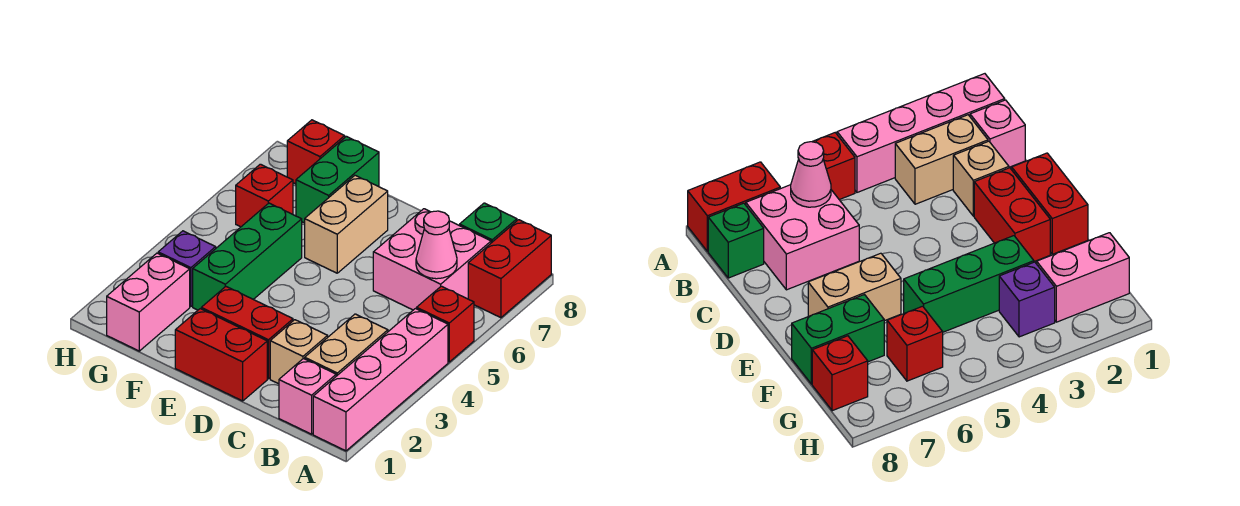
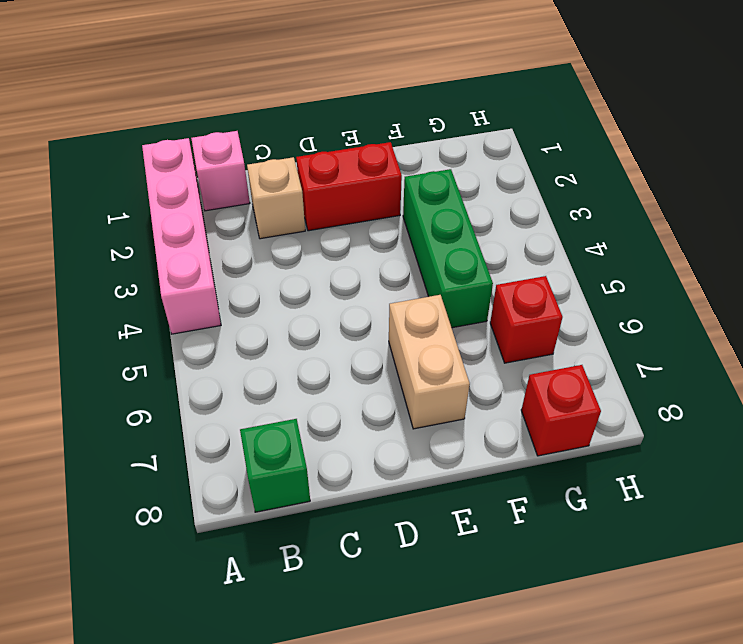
none -> red brick A5 level 1
none -> red brick A7:A8 level 1
none -> tan brick B2:B3 level 1

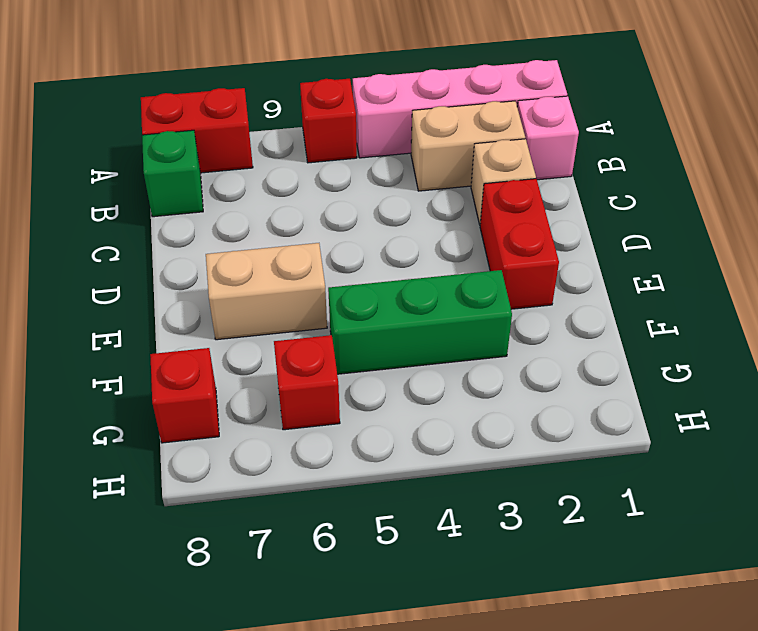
none -> pink brick B6:C7 level 1
none -> red brick D1:E1 level 1
none -> green brick F7:F8 level 1

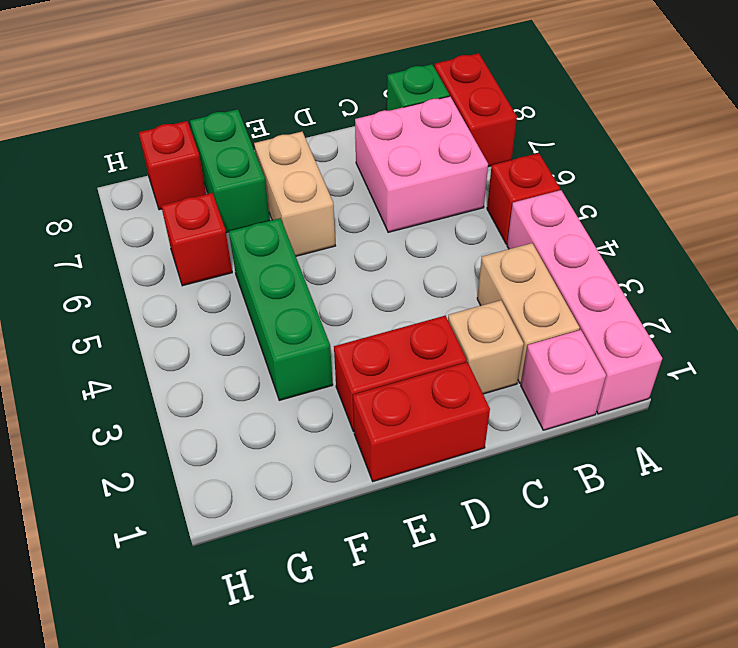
none -> pink brick G1:G2 level 1
none -> purple brick G3 level 1
none -> pink cone B6 level 2

